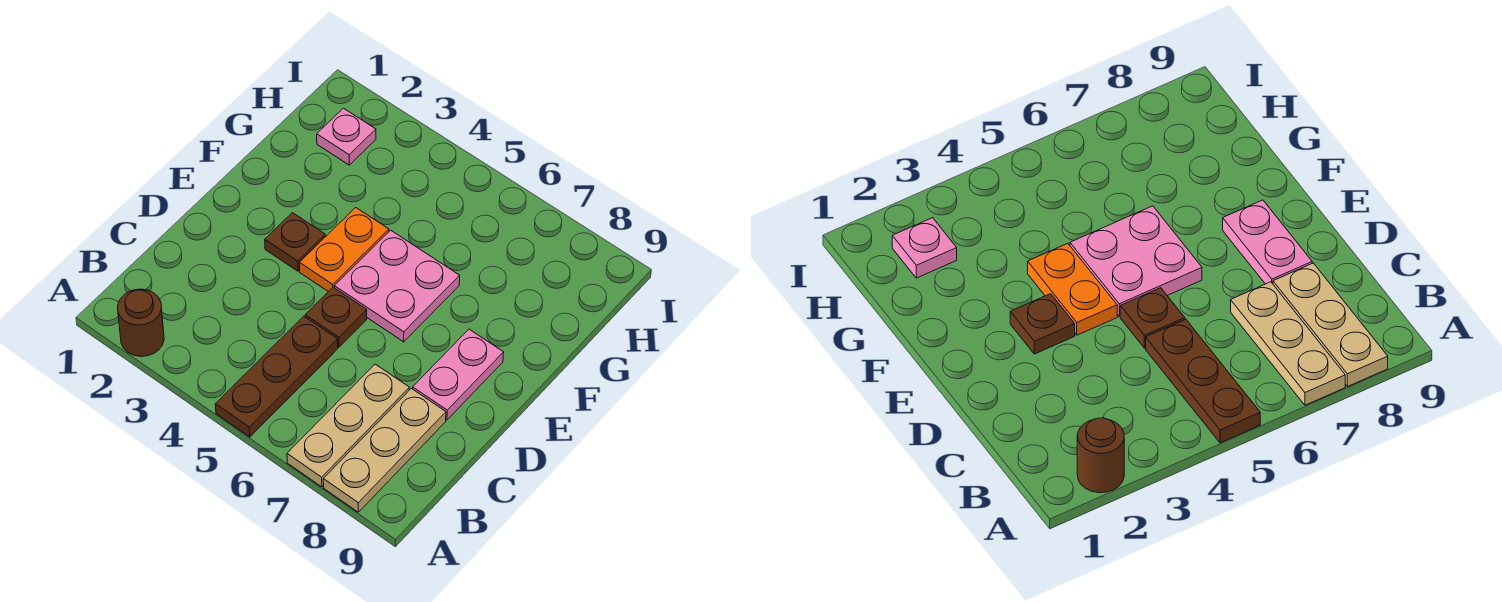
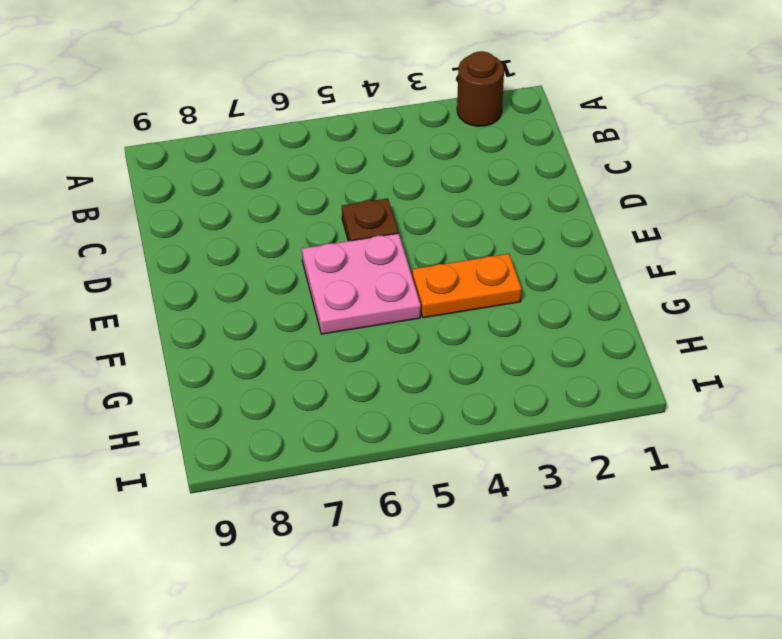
orange plate F3:F4 level 1 -> orange plate E4:F4 level 1
none -> brown plate A5:C5 level 1
none -> tan plate A7:C7 level 1

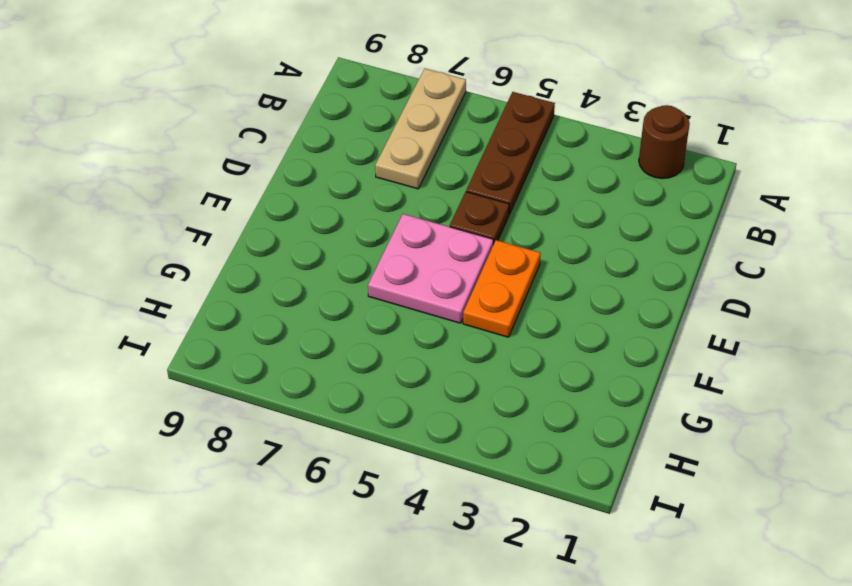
none -> tan plate A8:C8 level 1
none -> pink plate D8:E8 level 1

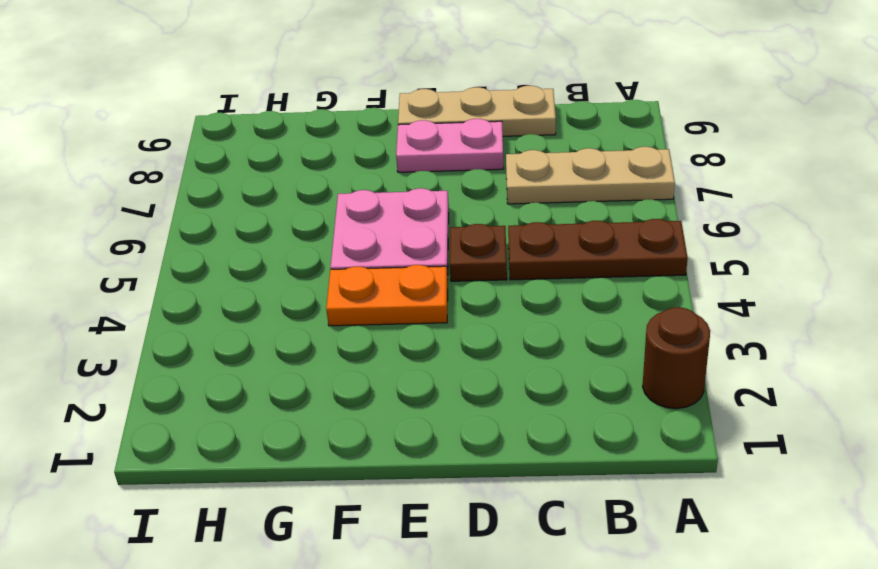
tan plate C9:E9 level 1 -> tan plate A8:C8 level 1
none -> brown plate E3 level 1
none -> pink plate H2 level 1

